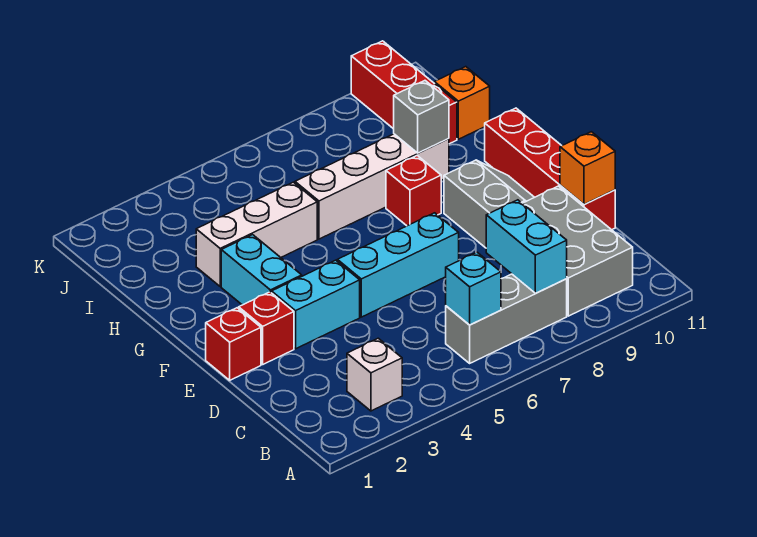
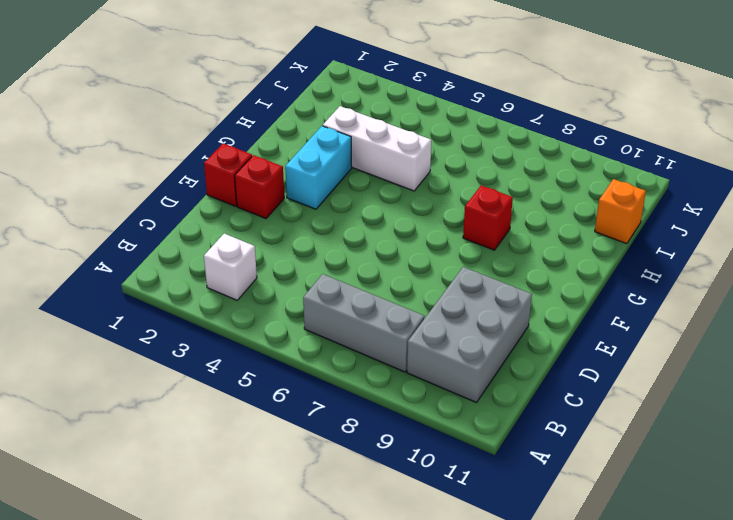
none -> red brick D11:G11 level 1
none -> cyan brick E3:E4 level 1
none -> cyan brick E5:E7 level 1

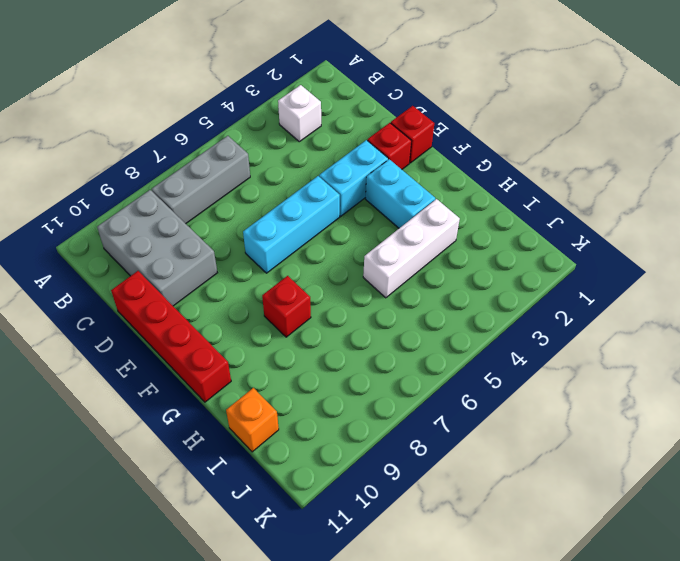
none -> grey slope E9:F10 level 1 top 9
none -> white brick H6:H9 level 1
none -> red brick I10:K10 level 1

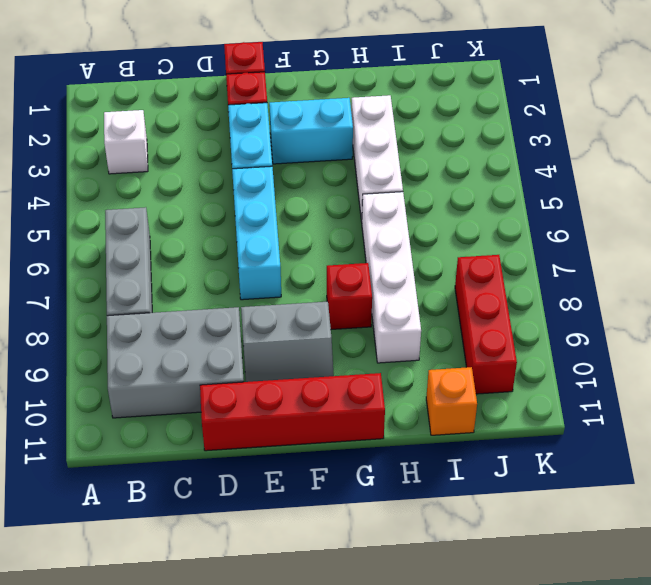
red brick J8:J10 level 1 -> red brick I10:K10 level 1
none -> cyan brick B6 level 2
none -> cyan brick B8:C8 level 2
none -> orange brick D11 level 2

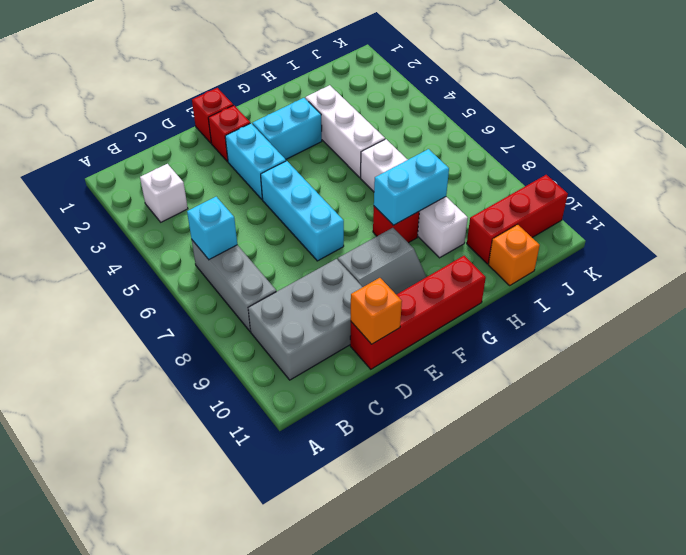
cyan brick G8:H8 level 2 -> cyan brick B8:C8 level 2
none -> grey brick H9 level 2

